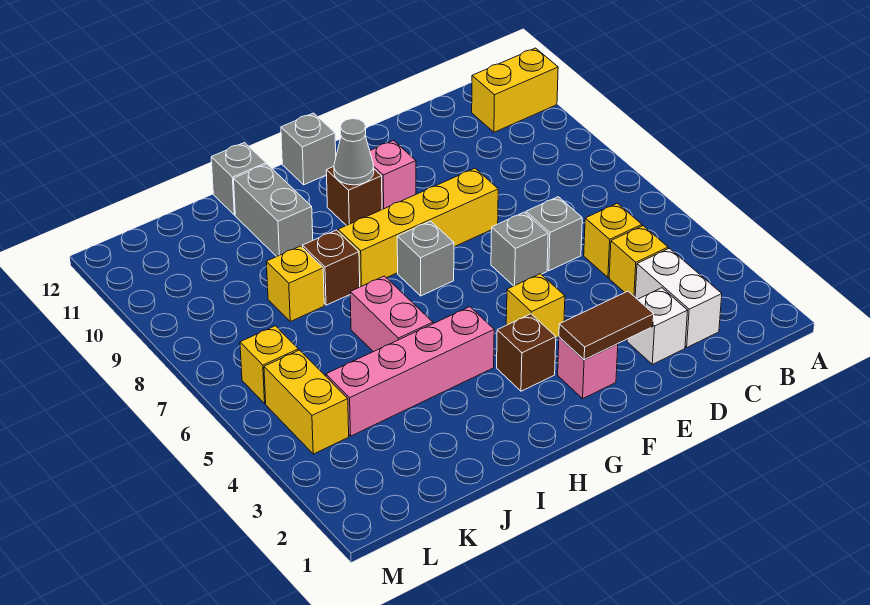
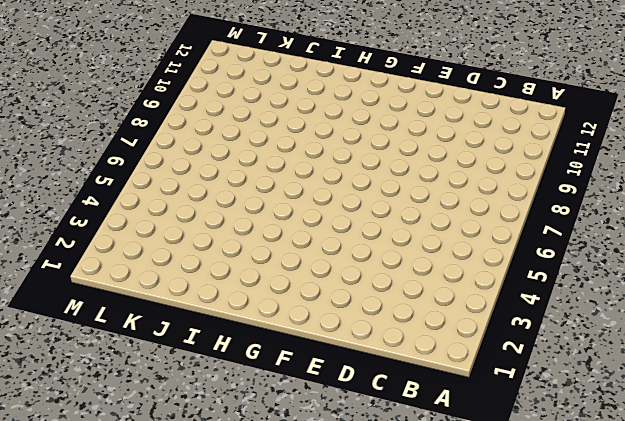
none -> yellow brick A11:B11 level 1
none -> white brick C2:C3 level 1
none -> yellow brick C4 level 1

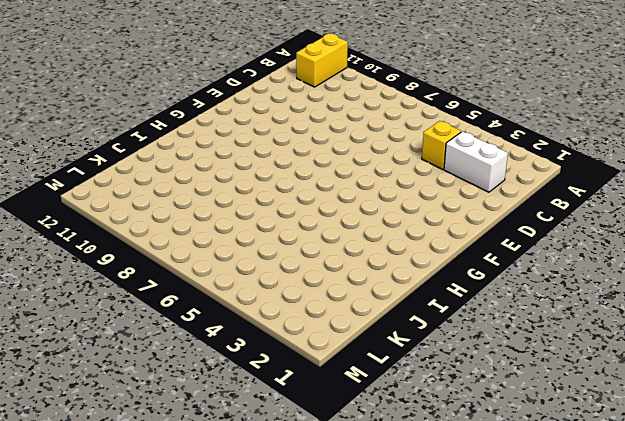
none -> yellow brick C5 level 1
none -> white brick D2 level 1
none -> grey brick D6 level 1

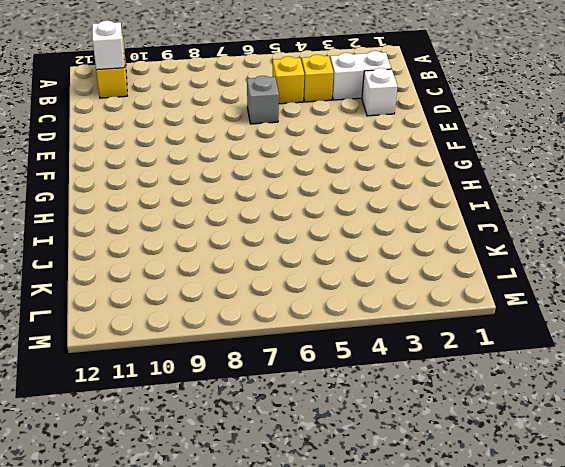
white brick B11 level 2 -> none
none -> grey brick E6 level 1
none -> yellow brick E8:H8 level 1
none -> pink brick F2 level 1

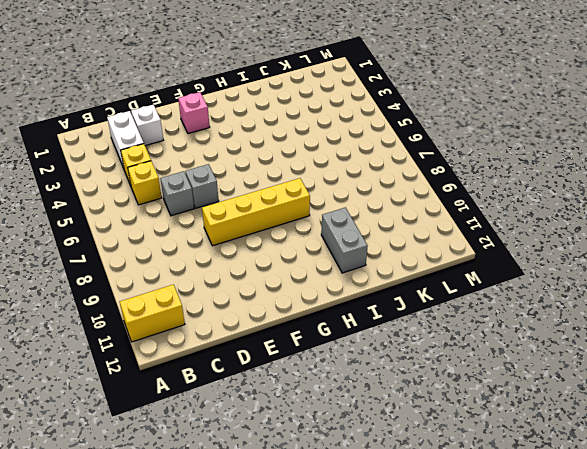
none -> yellow brick F4 level 1
none -> pink brick F10 level 1
none -> brown brick G3 level 1

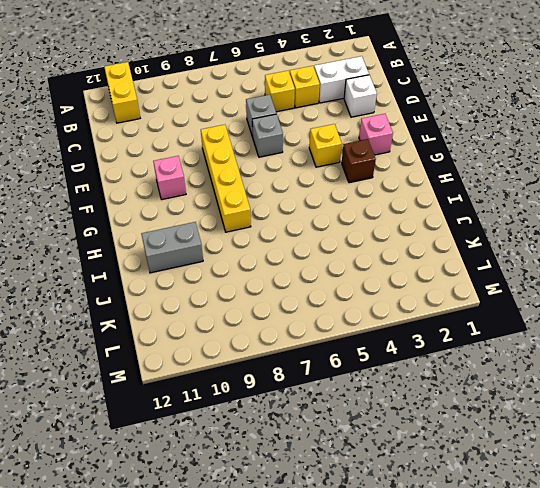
none -> grey brick G7 level 1
none -> brown brick G10 level 1
none -> grey brick G12 level 1

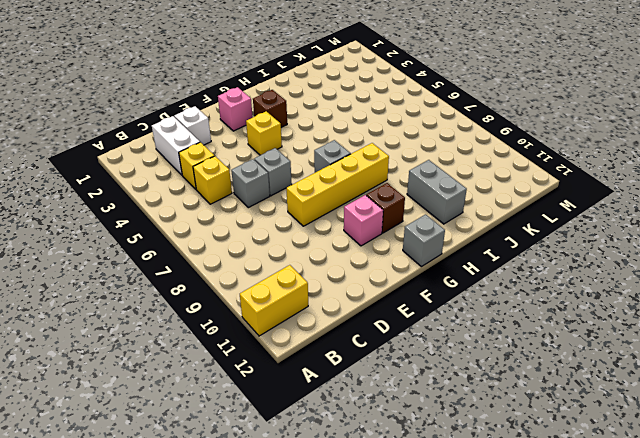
none -> pink brick H4:K4 level 1
none -> pink brick I5:I6 level 1
none -> brown brick I8 level 1

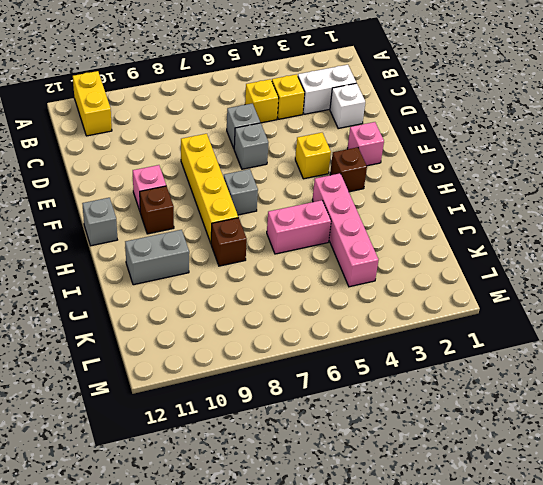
none -> grey brick I12 level 1
none -> yellow brick J8 level 1
none -> yellow brick L4:L5 level 1

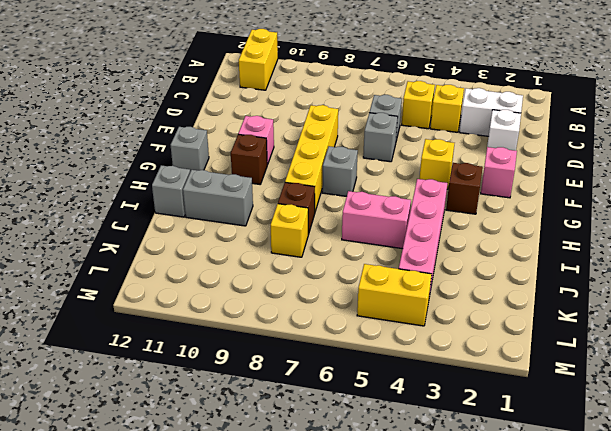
none -> yellow brick L6 level 1
none -> brown tile E2:F2 level 2
none -> grey cone G10 level 2

